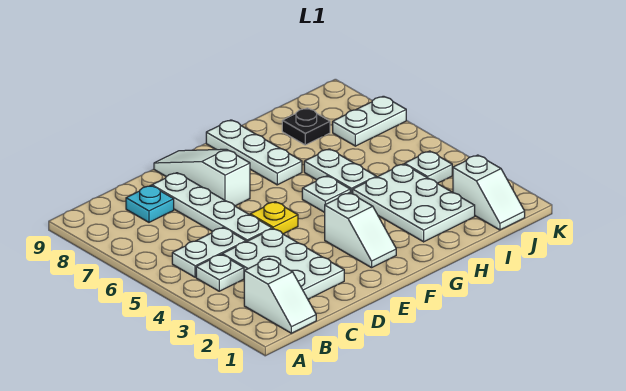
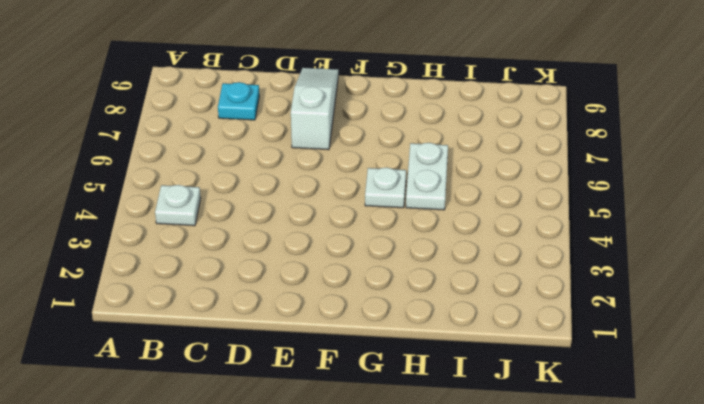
none -> white slope B1:B2 level 1 top 2
none -> white plate B5:C5 level 1
none -> white plate C2:D4 level 1

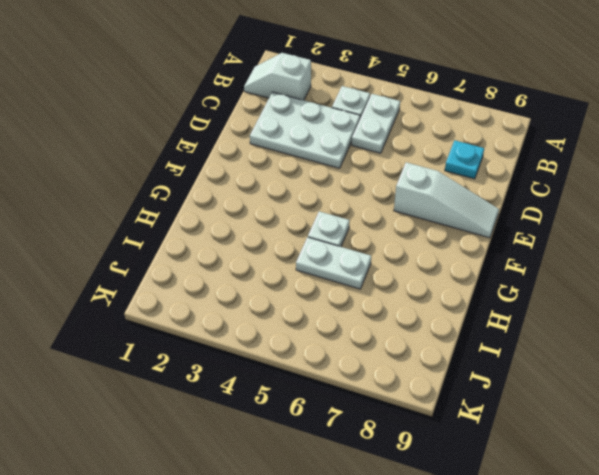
none -> white plate D5:D8 level 1
none -> yellow plate E5 level 1
none -> white slope F2:F3 level 1 top 3

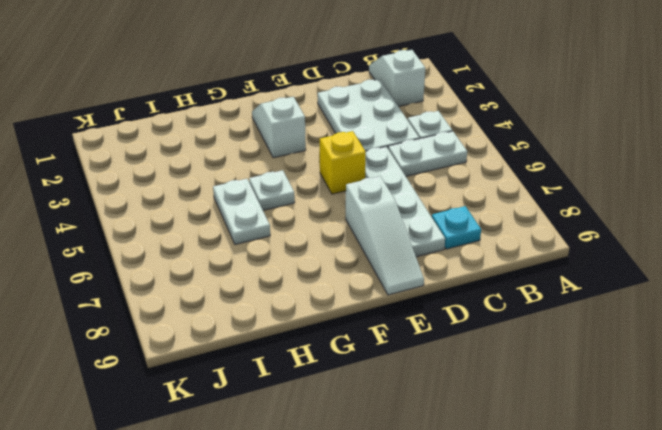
yellow brick E5 level 1 -> yellow plate E5 level 1
none -> white plate G7:G9 level 1
none -> white plate H2:I4 level 1
none -> black plate I8 level 1

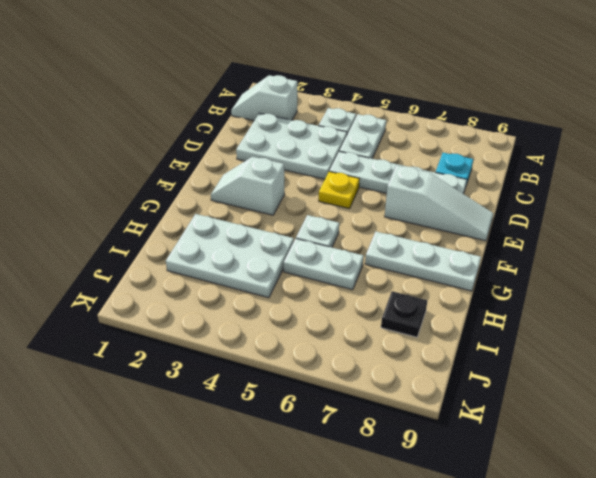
none -> white slope J1:J2 level 1 top 2
none -> white plate J4 level 1
none -> white plate J7:K7 level 1

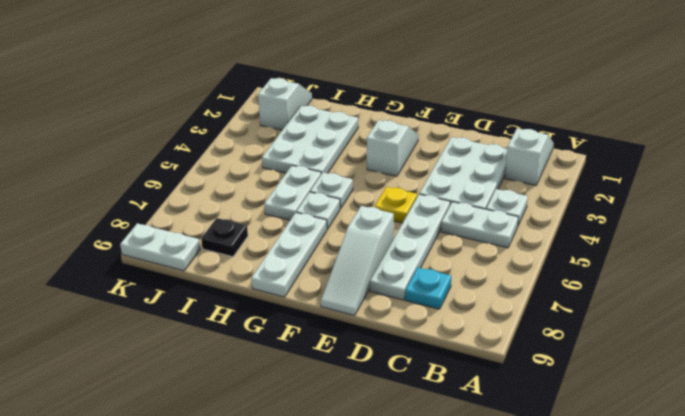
white plate G6 level 1 -> white plate J4 level 1
white plate J9:K9 level 1 -> white plate J7:K7 level 1

